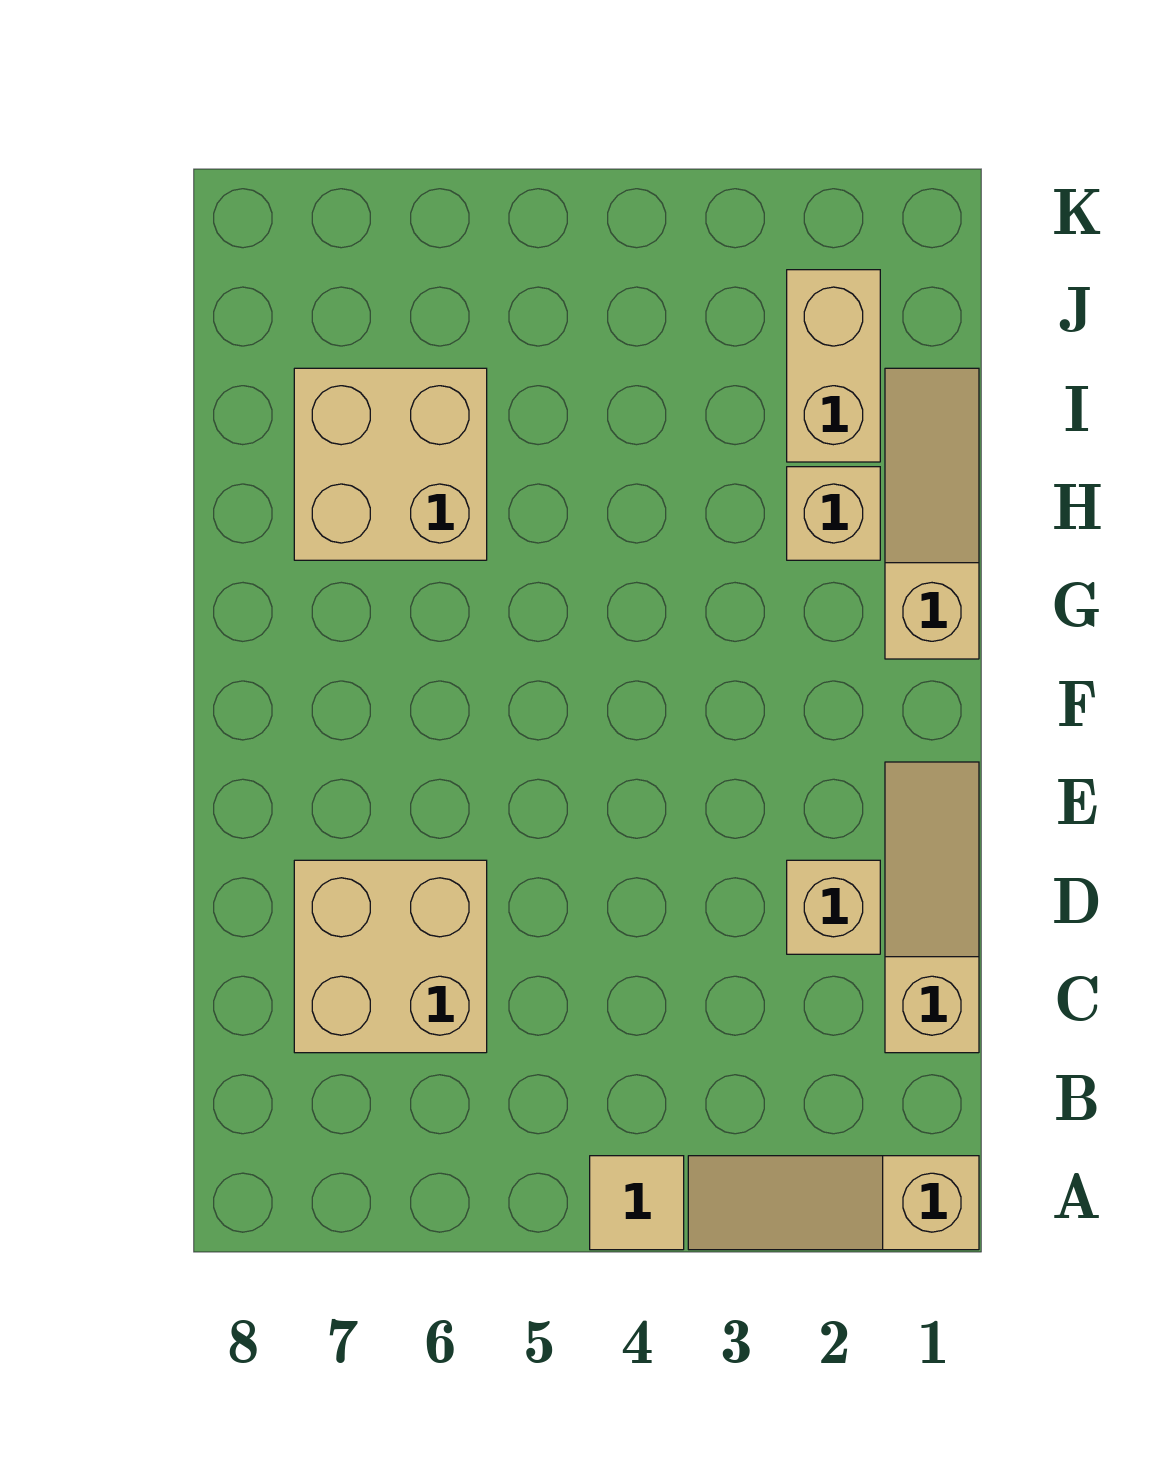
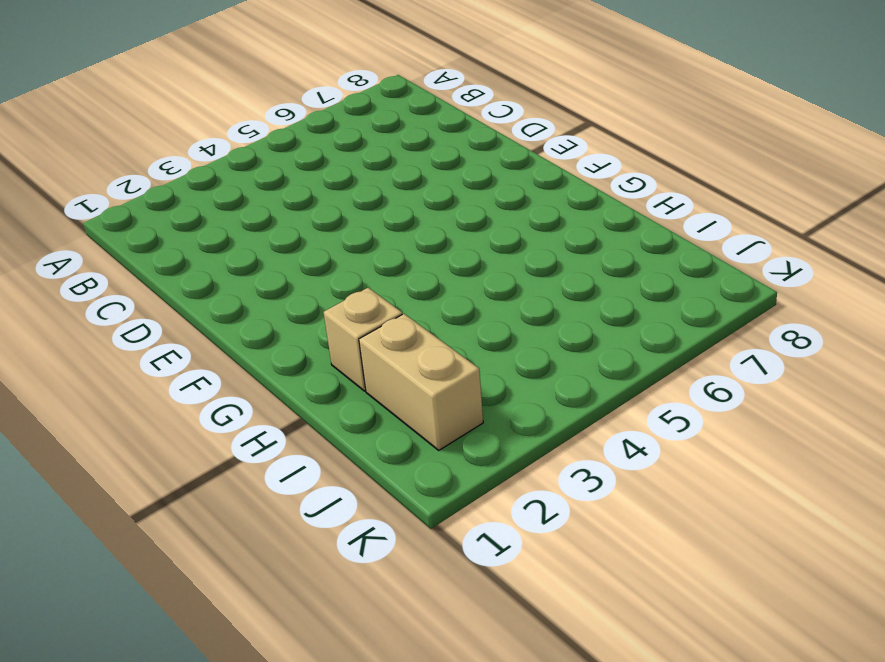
none -> tan slope A1:A3 level 1 top 1
none -> tan tile A4 level 1

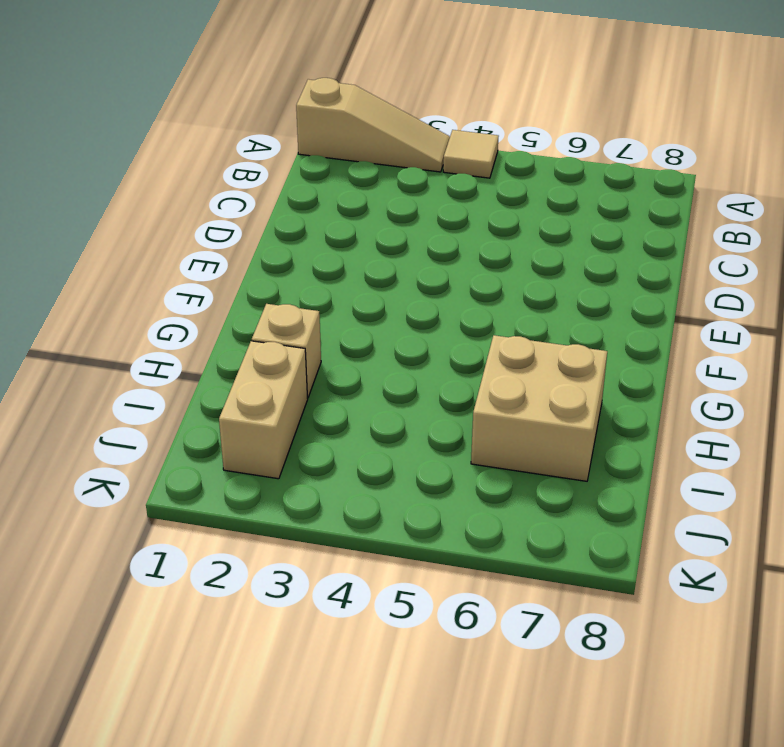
none -> tan slope C1:E1 level 1 top C
none -> tan brick C6:D7 level 1

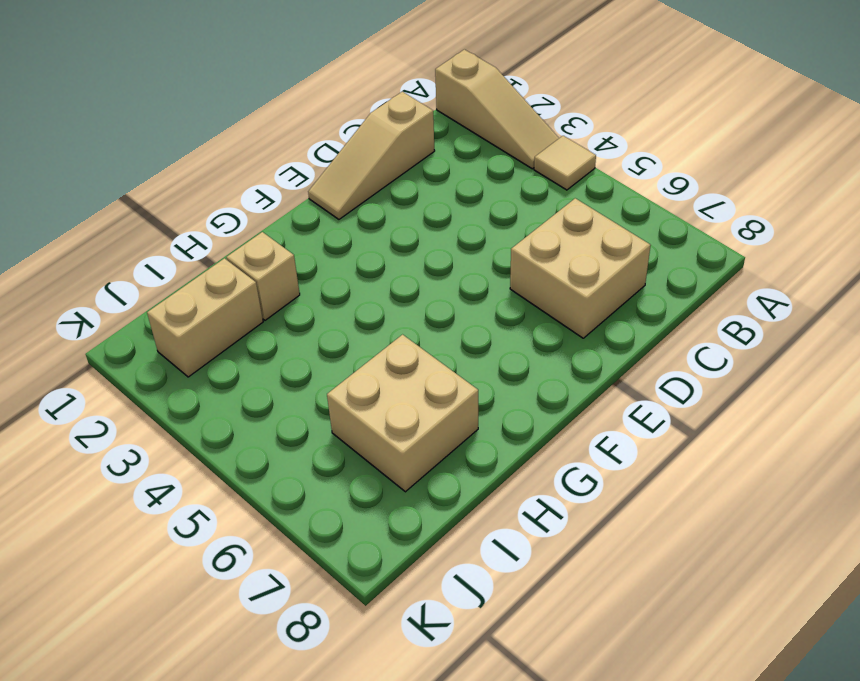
none -> tan brick D2 level 1
none -> tan slope G1:I1 level 1 top G

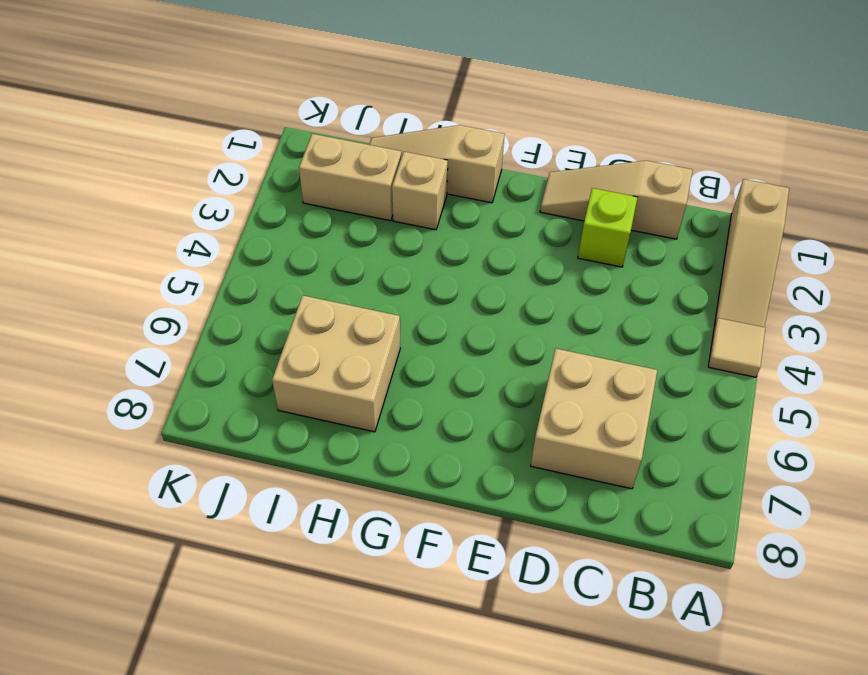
lime brick D2 level 1 -> tan brick D2 level 1

